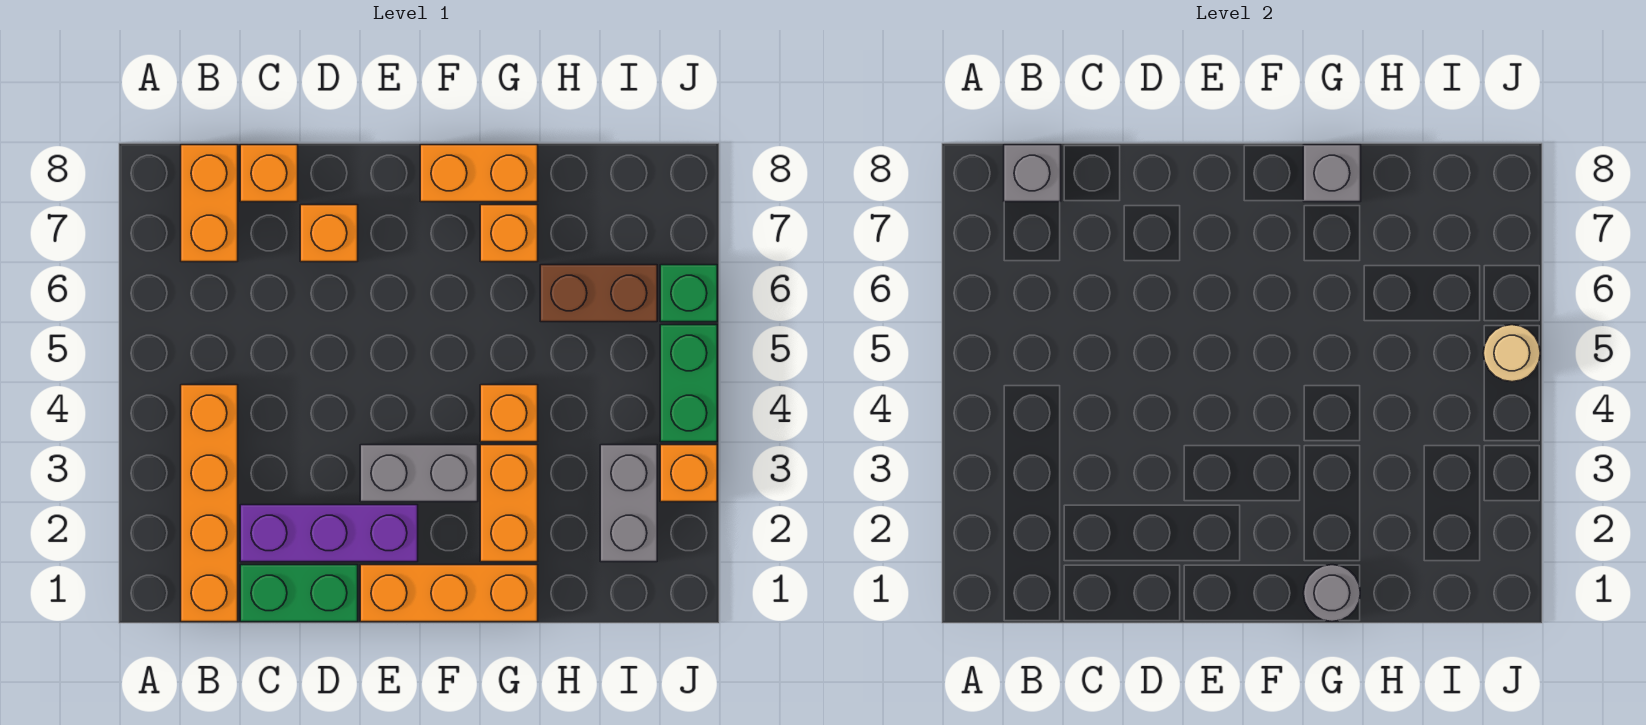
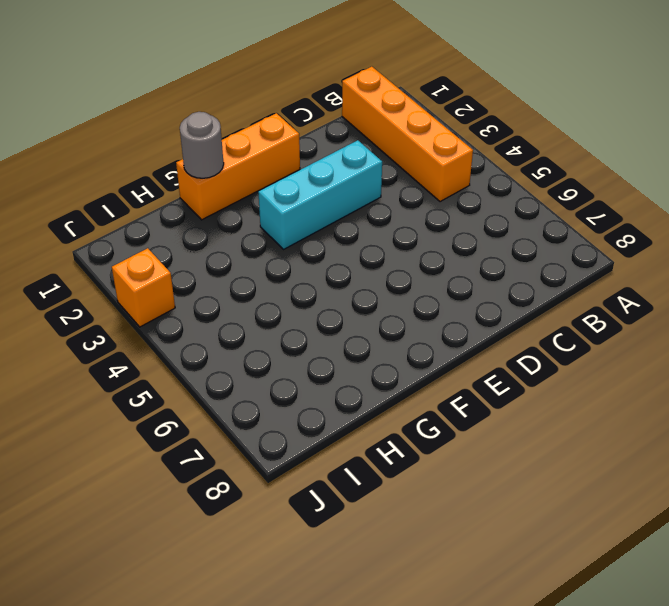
cyan brick D3:F3 level 1 -> grey brick E3:F3 level 1
none -> orange brick B7:B8 level 1
none -> green brick C1:D1 level 1
none -> purple brick C2:E2 level 1

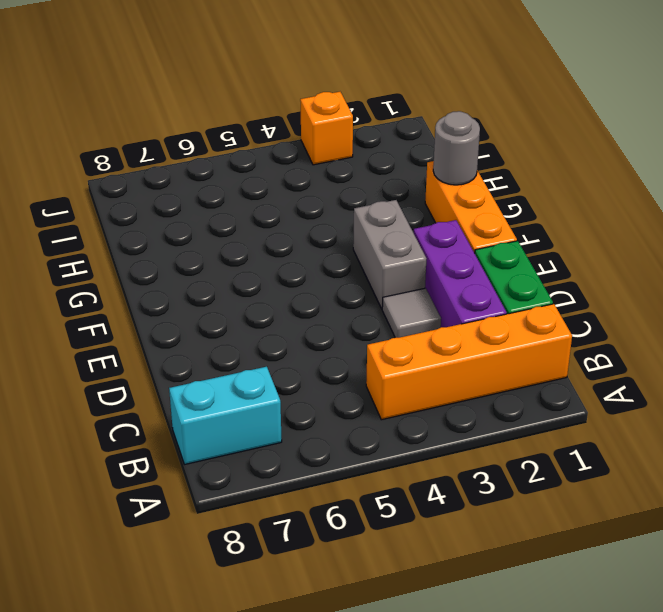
cyan brick B7:B8 level 1 -> orange brick B7:B8 level 1
grey tile D3 level 1 -> none
none -> orange brick C8 level 1
none -> orange brick D7 level 1
none -> orange brick F8:G8 level 1

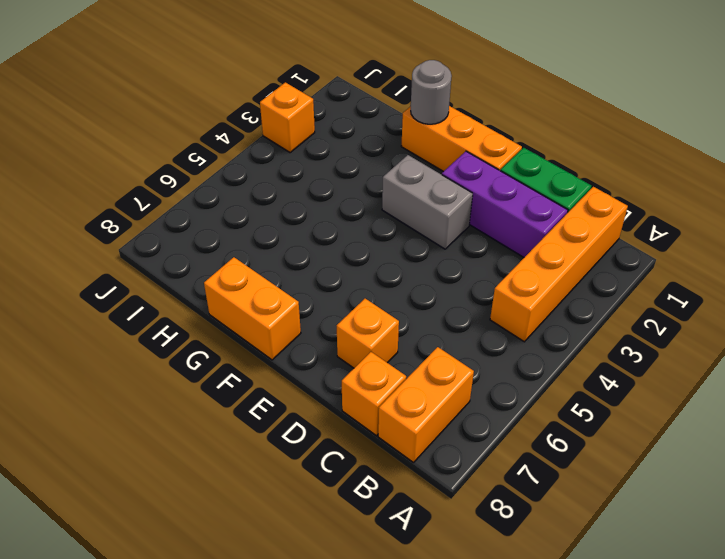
none -> orange brick G2:G3 level 1
none -> orange brick G4 level 1
none -> orange brick G7 level 1

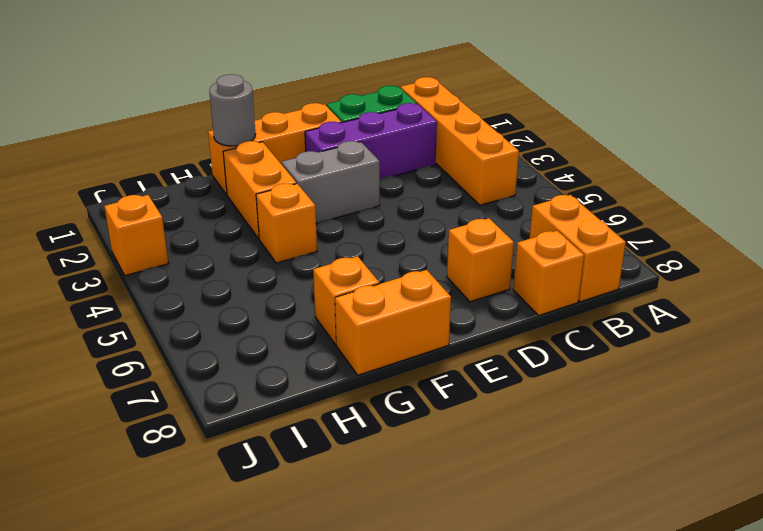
none -> brown brick H6:I6 level 1
none -> grey brick I2:I3 level 1
none -> green brick J4:J5 level 1

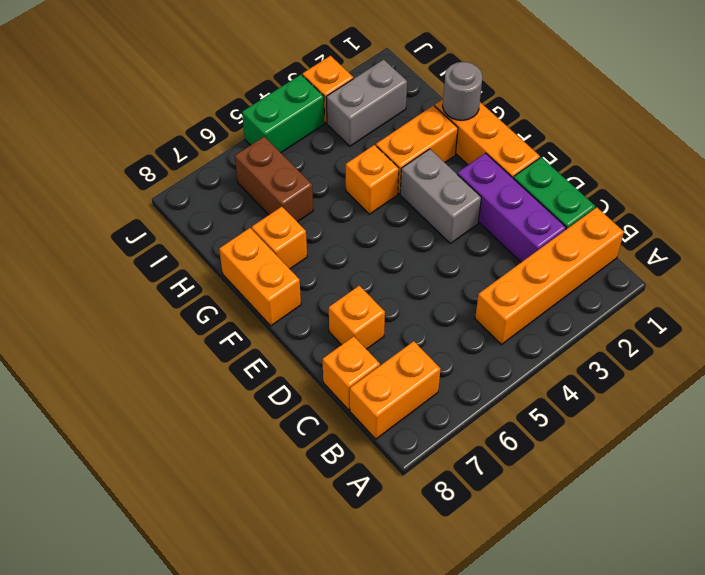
none -> green brick J6 level 1
none -> grey brick B8 level 2
none -> grey brick G8 level 2

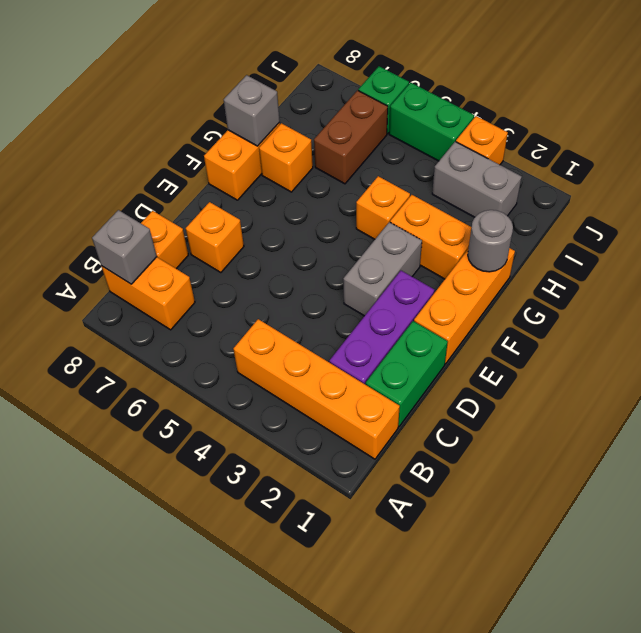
none -> tan round brick J5 level 2

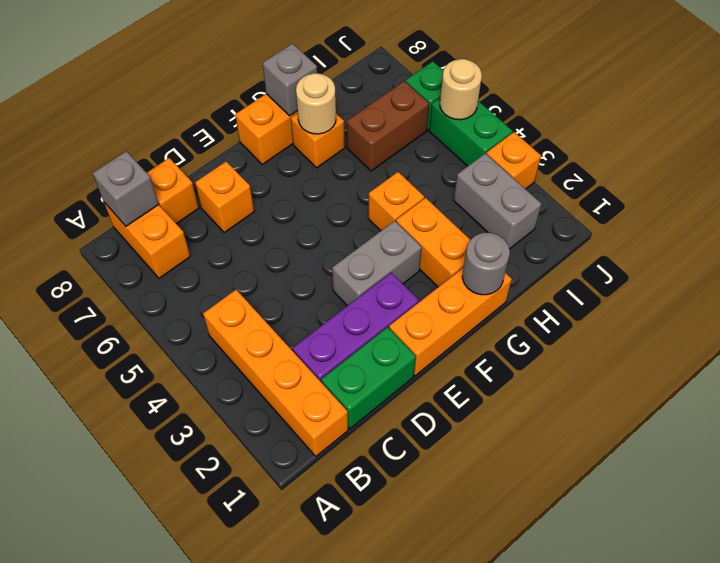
tan round brick G7 level 2 -> none

